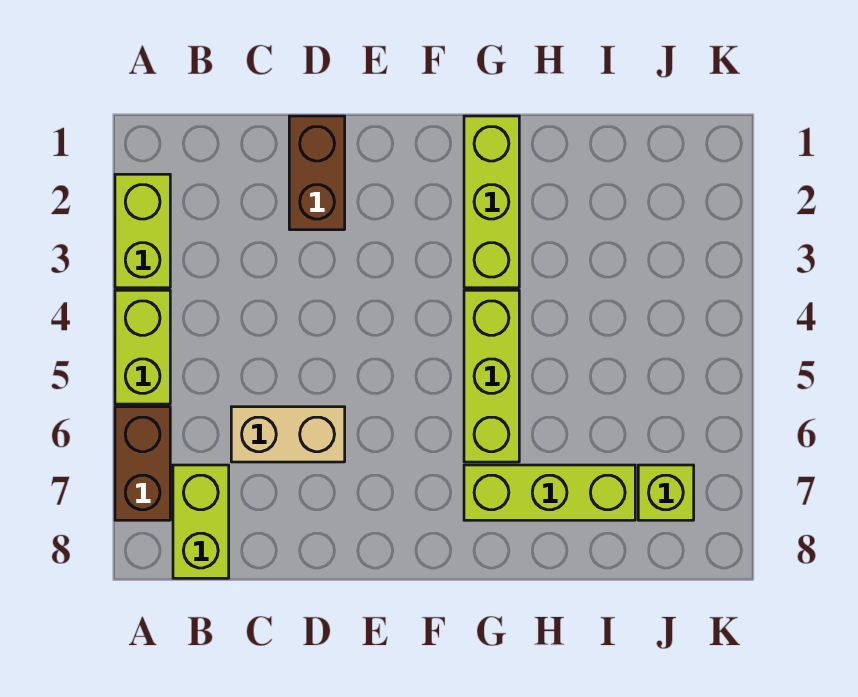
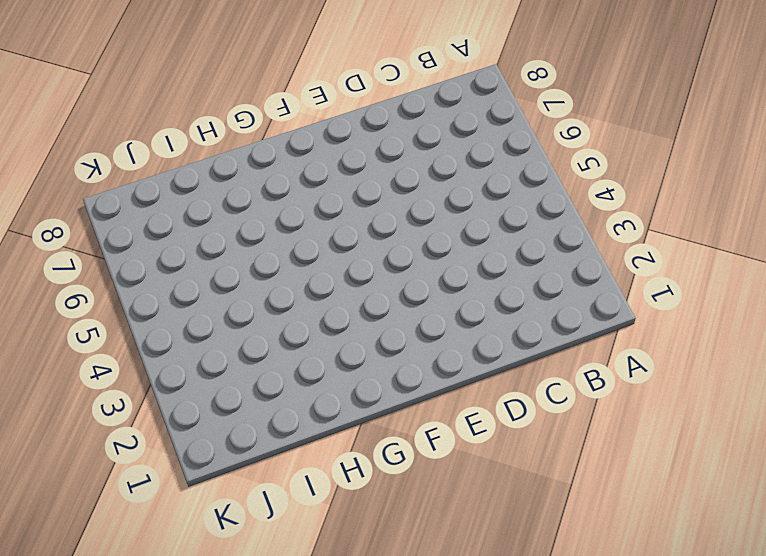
none -> lime brick A2:A3 level 1
none -> lime brick A4:A5 level 1

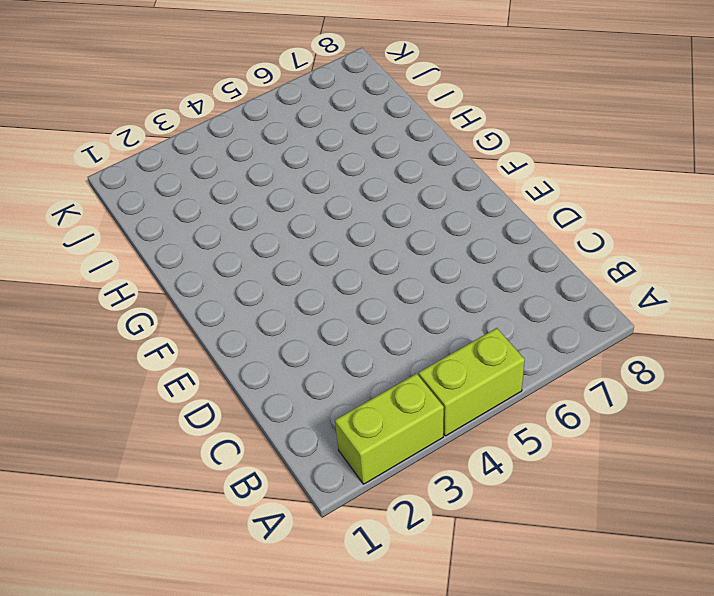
none -> brown brick A6:A7 level 1
none -> lime brick B7:B8 level 1

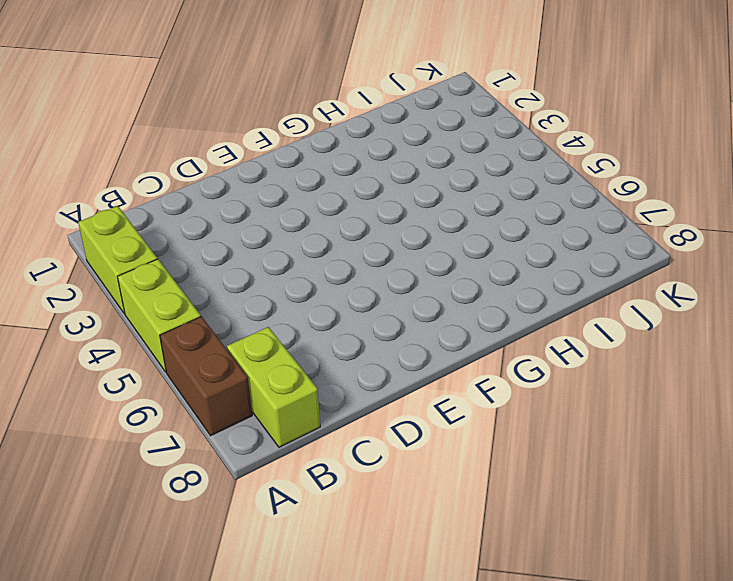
none -> tan brick C6:D6 level 1
none -> brown brick D1:D2 level 1

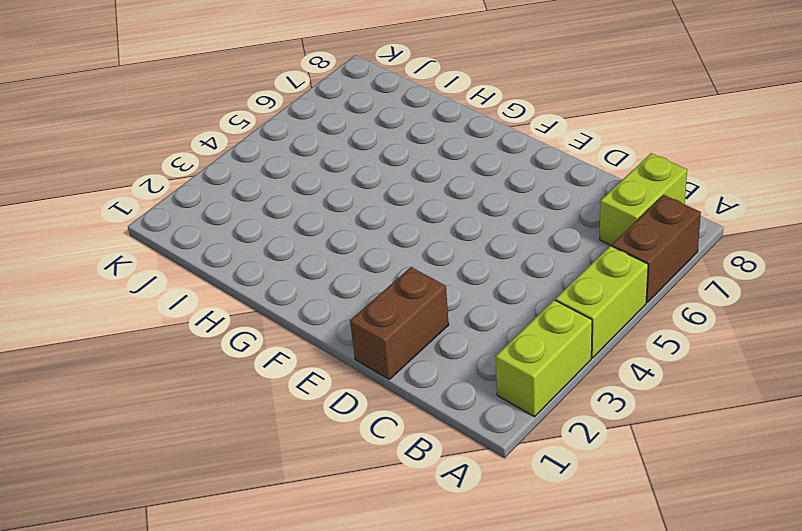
none -> tan brick C6:D6 level 1
none -> lime brick G1:G3 level 1

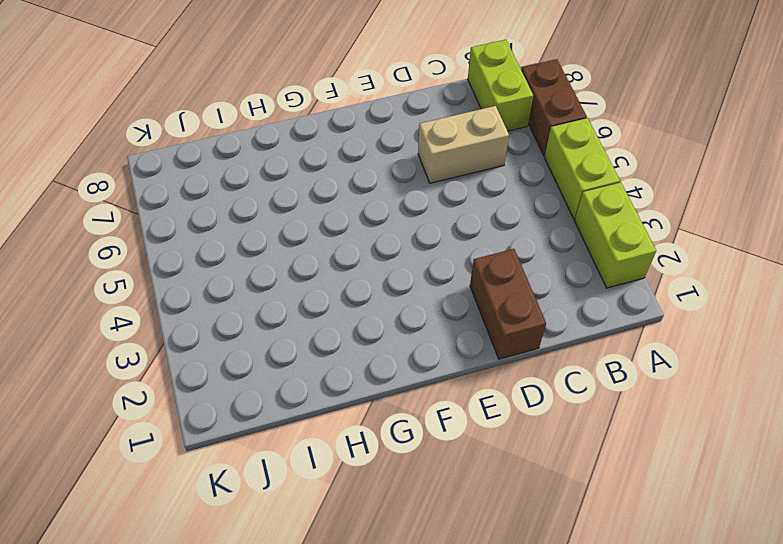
none -> lime brick G1:G3 level 1
none -> lime brick G4:G6 level 1

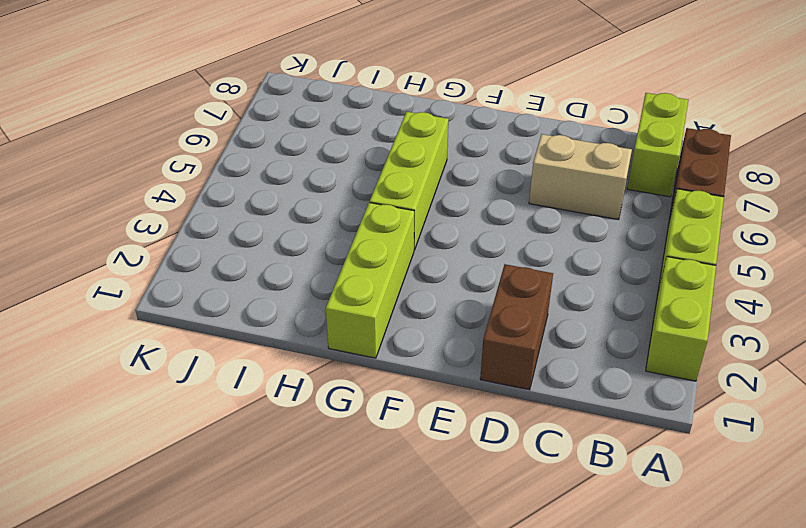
none -> lime brick G7:I7 level 1
none -> lime brick J7 level 1

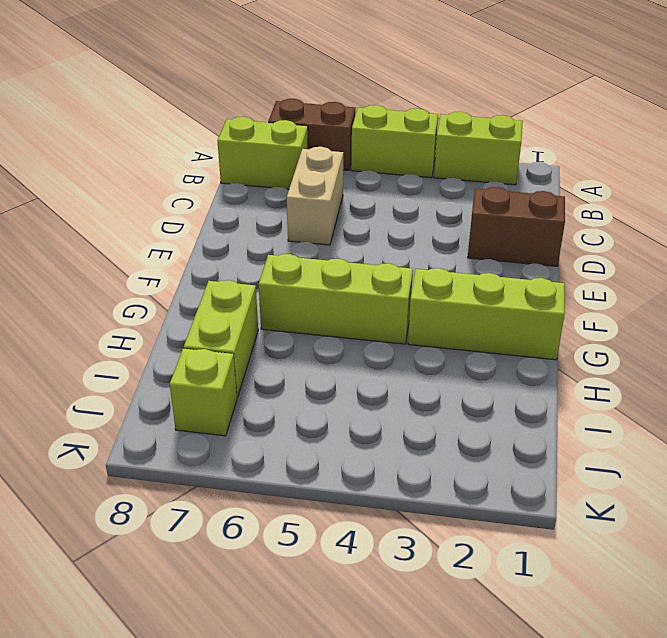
lime brick H7:I7 level 1 -> lime brick G7:I7 level 1

